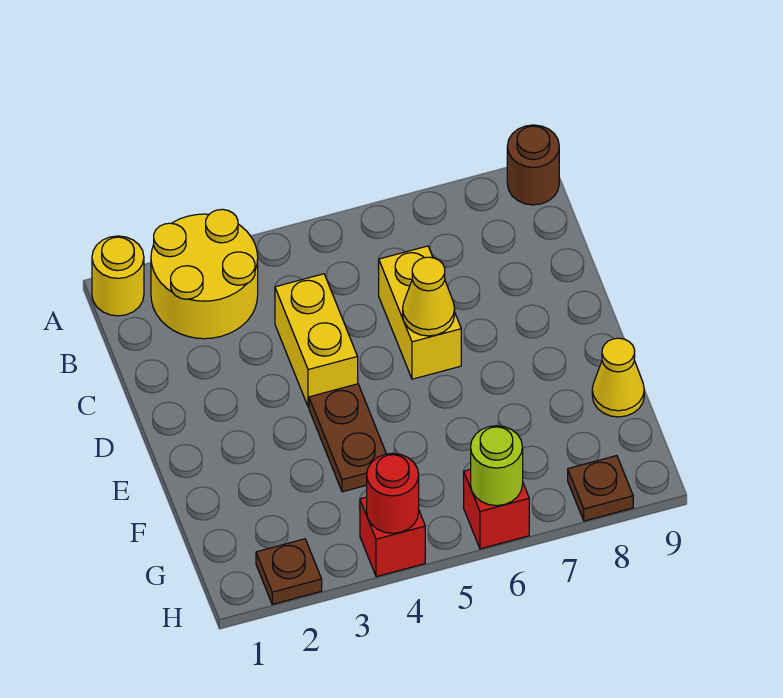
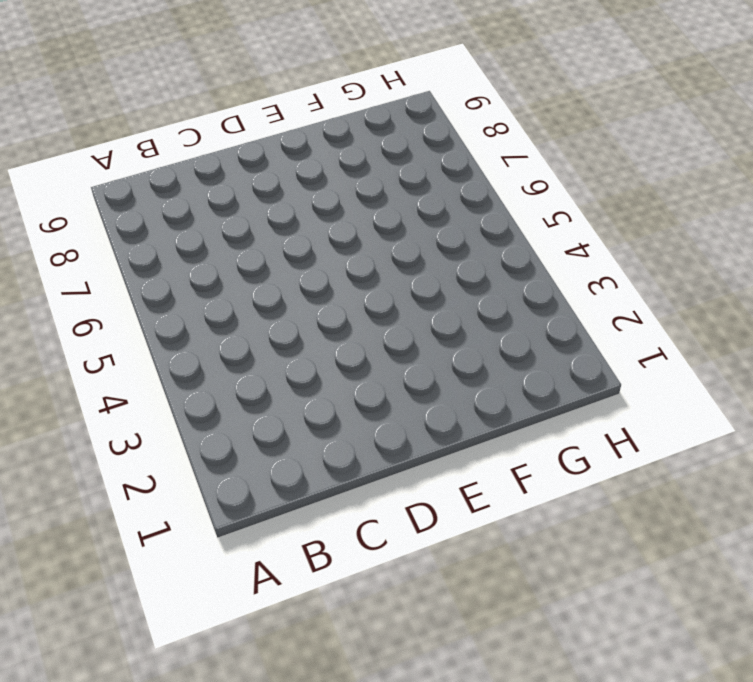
none -> yellow round brick A1 level 1
none -> yellow round brick A2:B3 level 1
none -> brown round brick A9 level 1

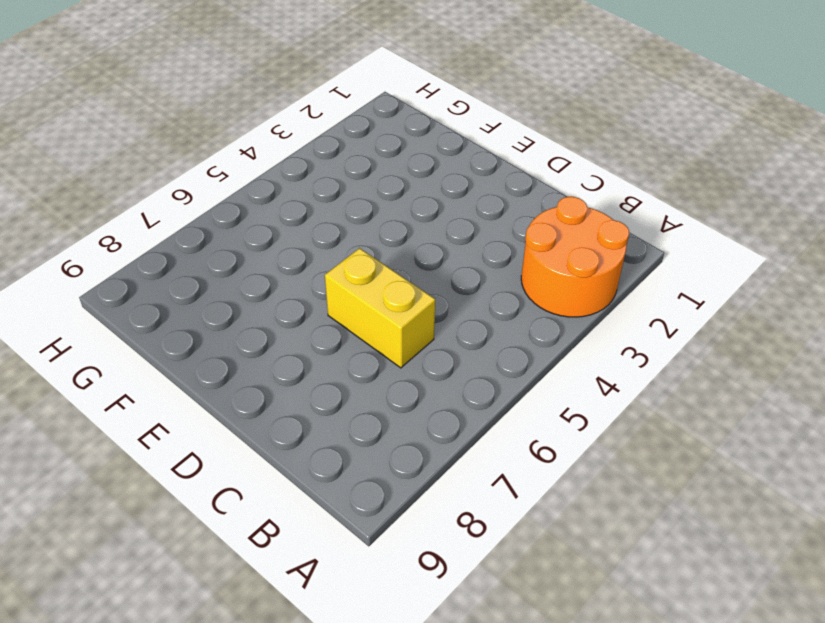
orange round brick A2:B3 level 1 -> yellow round brick A2:B3 level 1
none -> yellow round brick A1 level 1
none -> brown round brick A9 level 1
none -> yellow brick C4:D4 level 1

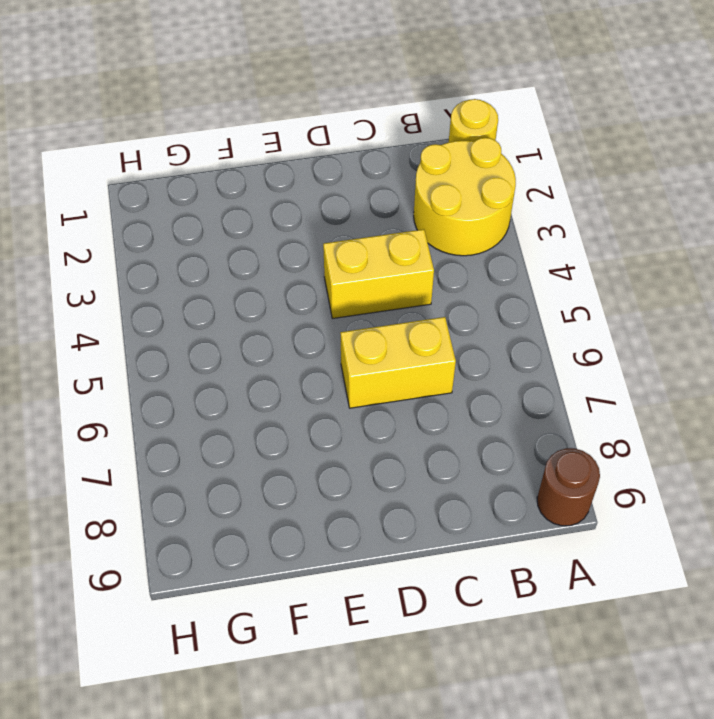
none -> brown plate E4:F4 level 1
none -> yellow cone F9 level 1
none -> brown plate H2 level 1

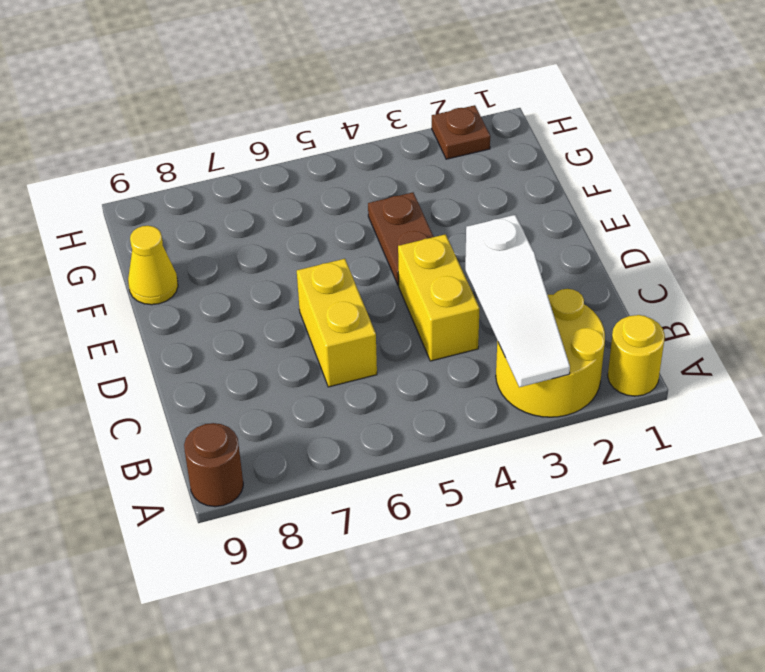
white slope A3:C3 level 2 top C -> none
none -> red brick H4 level 1
none -> red brick H6 level 1
none -> brown plate H8 level 1

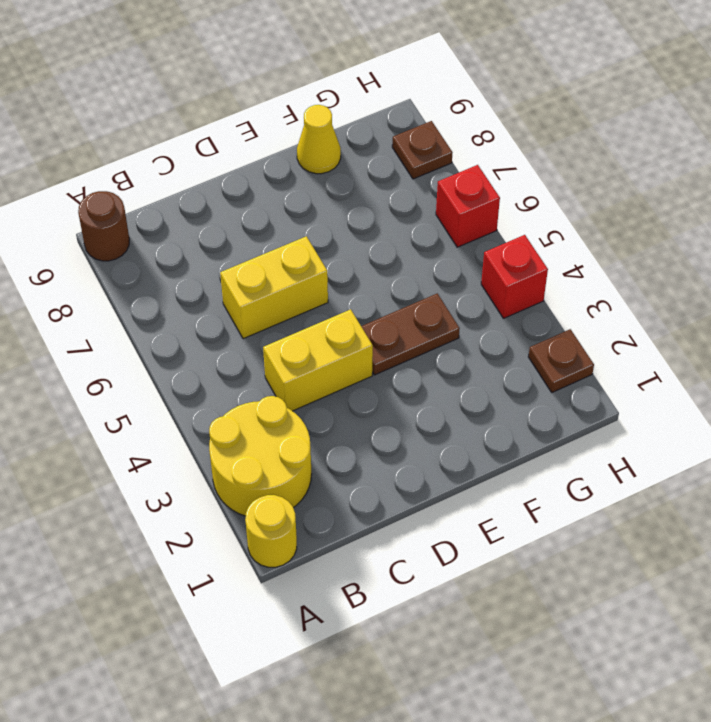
none -> yellow cone D6 level 2
none -> red round brick H4 level 2
none -> lime round brick H6 level 2

